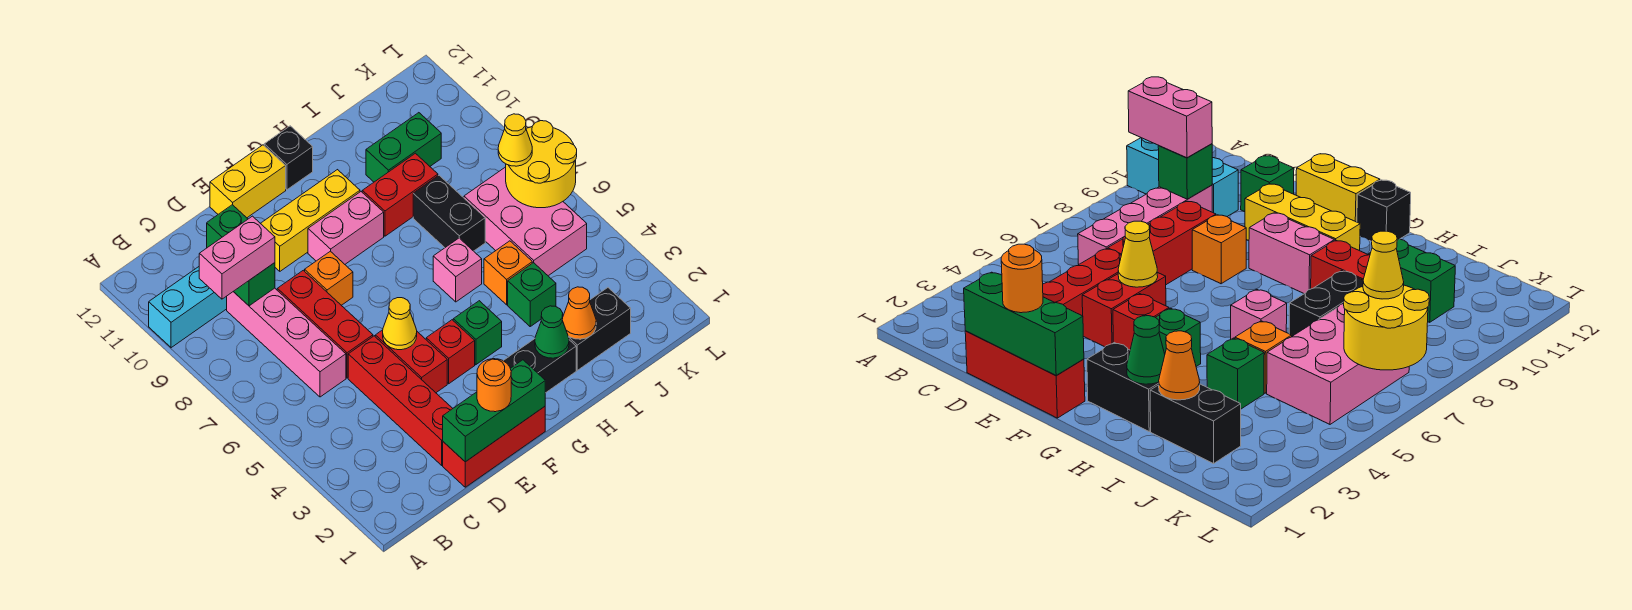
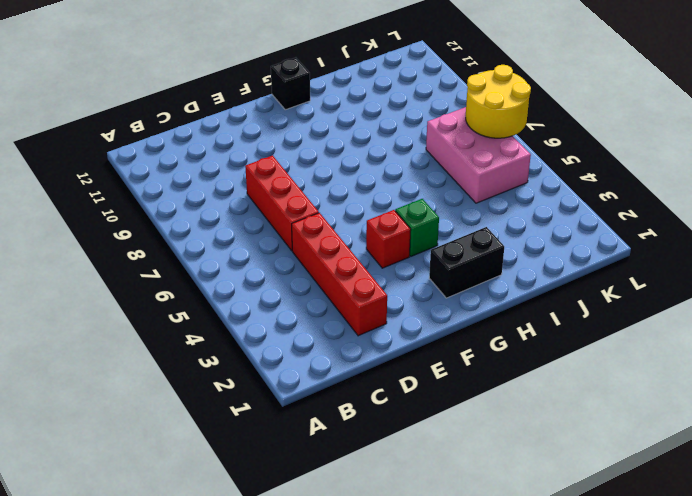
none -> cyan brick A10:C10 level 1
none -> pink brick C6:C9 level 1
none -> red brick D1:F1 level 1
none -> green brick D11 level 1

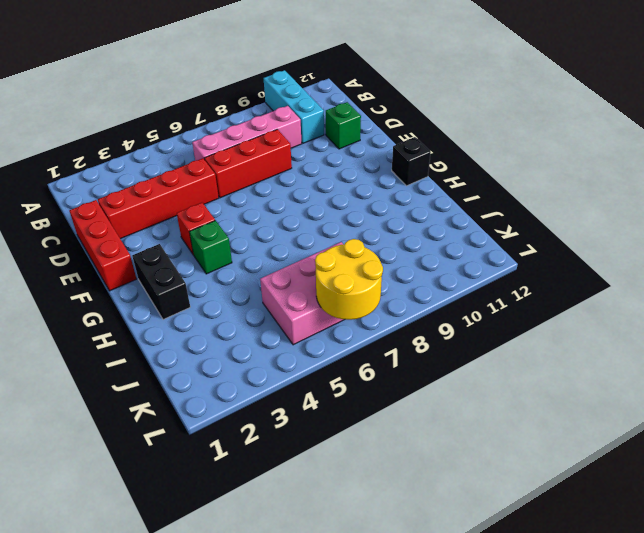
none -> red brick E4:E5 level 1
none -> orange brick E8 level 1
none -> yellow brick E10:G10 level 1
none -> yellow brick E12:F12 level 1

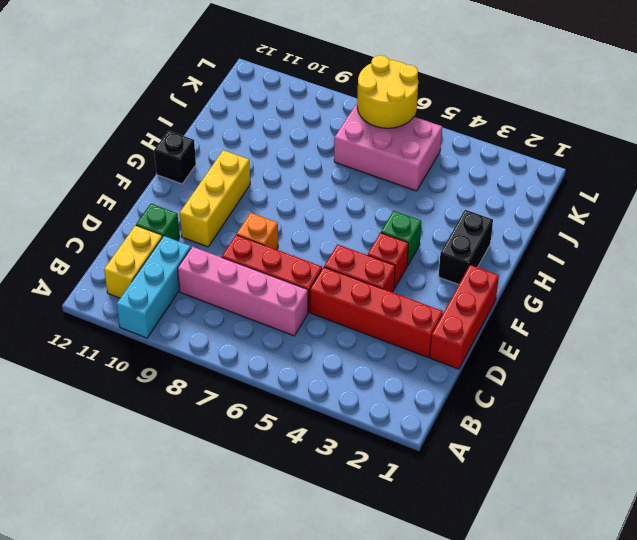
yellow brick B11:C11 level 1 -> yellow brick E12:F12 level 1
none -> pink brick F9:G9 level 1
none -> pink brick H6 level 1
none -> red brick H9:I9 level 1
none -> black brick I2:J2 level 1

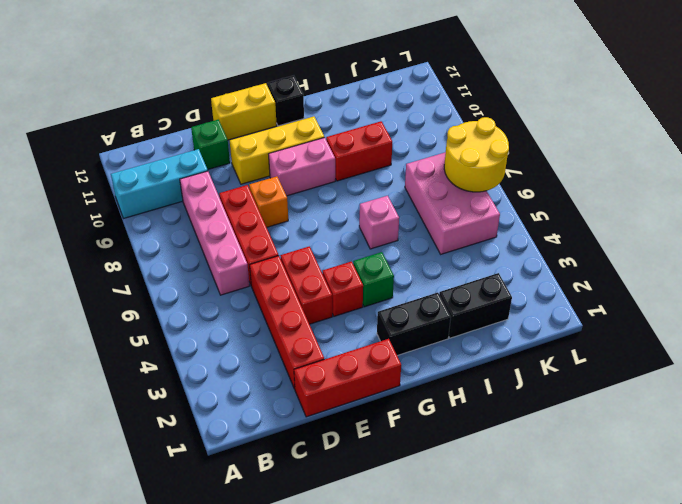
none -> green brick I4 level 1
none -> orange brick I5 level 1
none -> black brick I7:I8 level 1
none -> green brick I10:J10 level 1

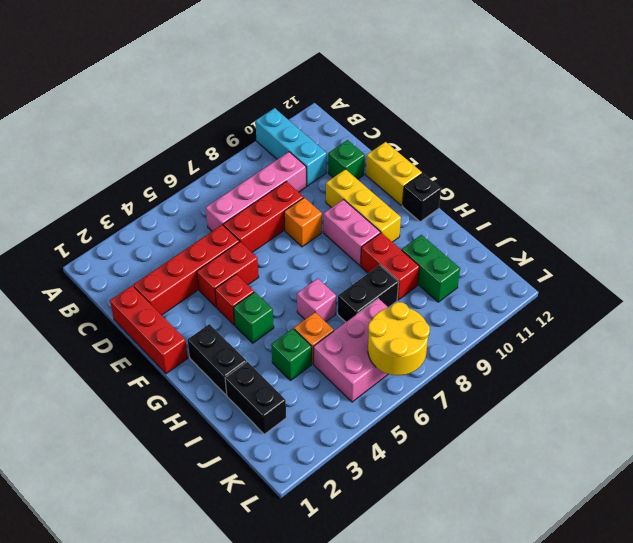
none -> green brick C9 level 2
none -> green brick D1:F1 level 2
none -> yellow cone E5 level 2
none -> green cone H2 level 2

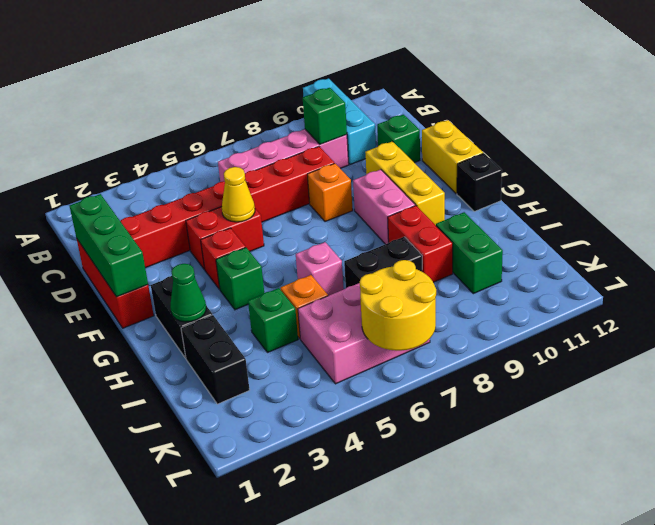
none -> orange cone I2 level 2
none -> pink brick B9:C9 level 3
none -> orange round brick E1 level 3
none -> yellow cone K7 level 3

